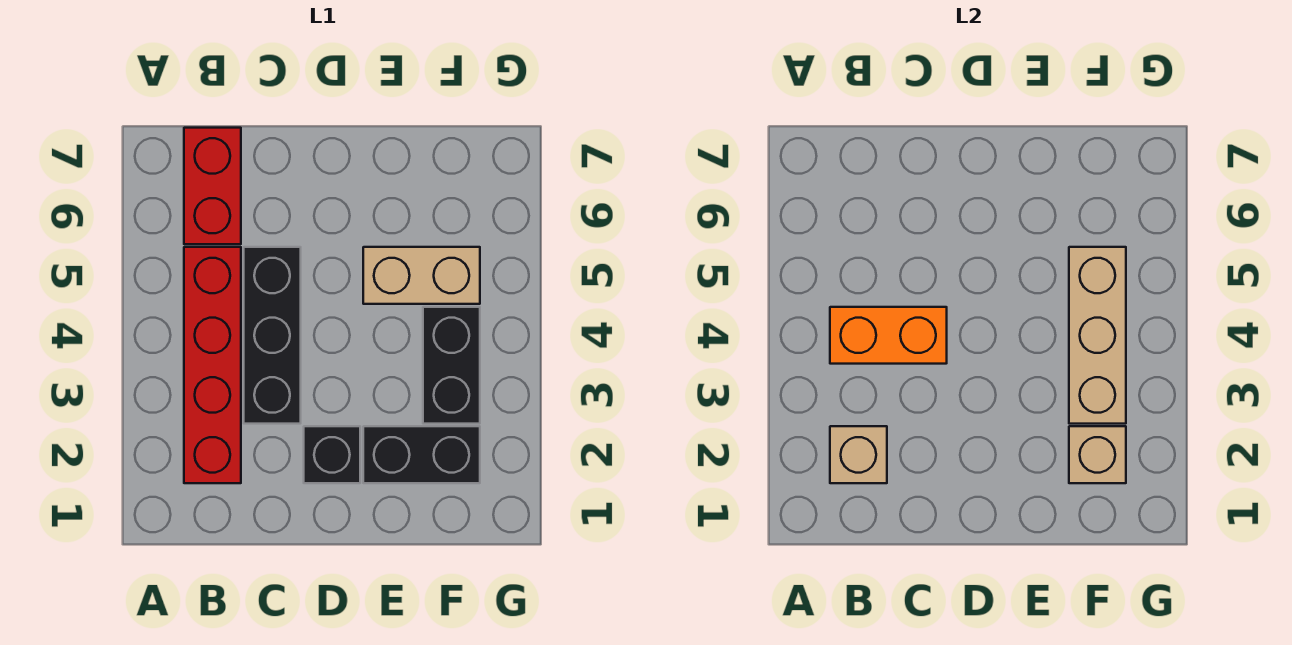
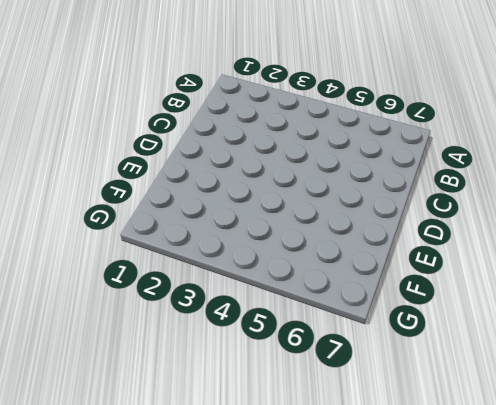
none -> red brick B2:B5 level 1
none -> red brick B6:B7 level 1

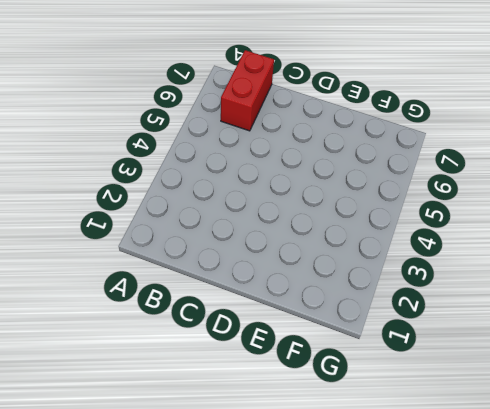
none -> red brick B2:B5 level 1
none -> black brick C3:C5 level 1

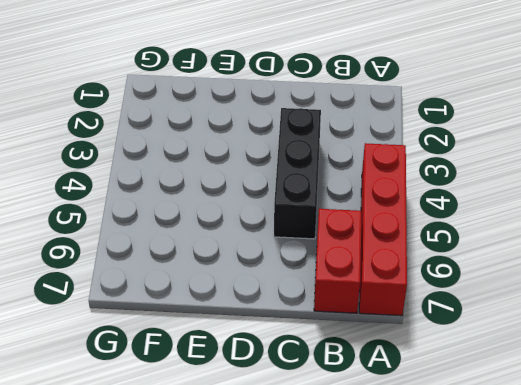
red brick A4:A7 level 1 -> red brick B2:B5 level 1
none -> black brick D2 level 1
none -> black brick E2:F2 level 1

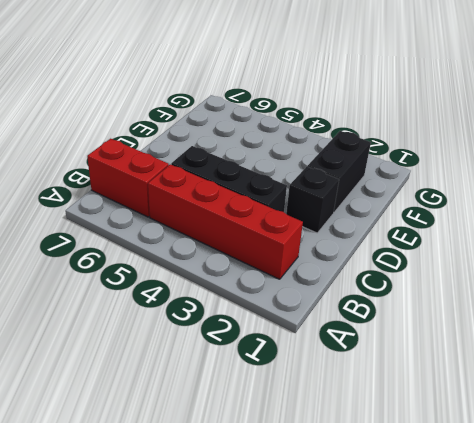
none -> tan brick E5:F5 level 1
none -> black brick F3:F4 level 1

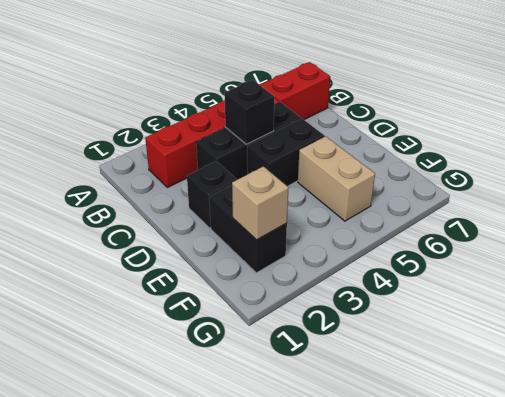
black brick C4 level 2 -> orange brick B4:C4 level 2
black brick D4:D5 level 1 -> black brick F3:F4 level 1
none -> tan brick B2 level 2
none -> tan brick F3:F5 level 2

